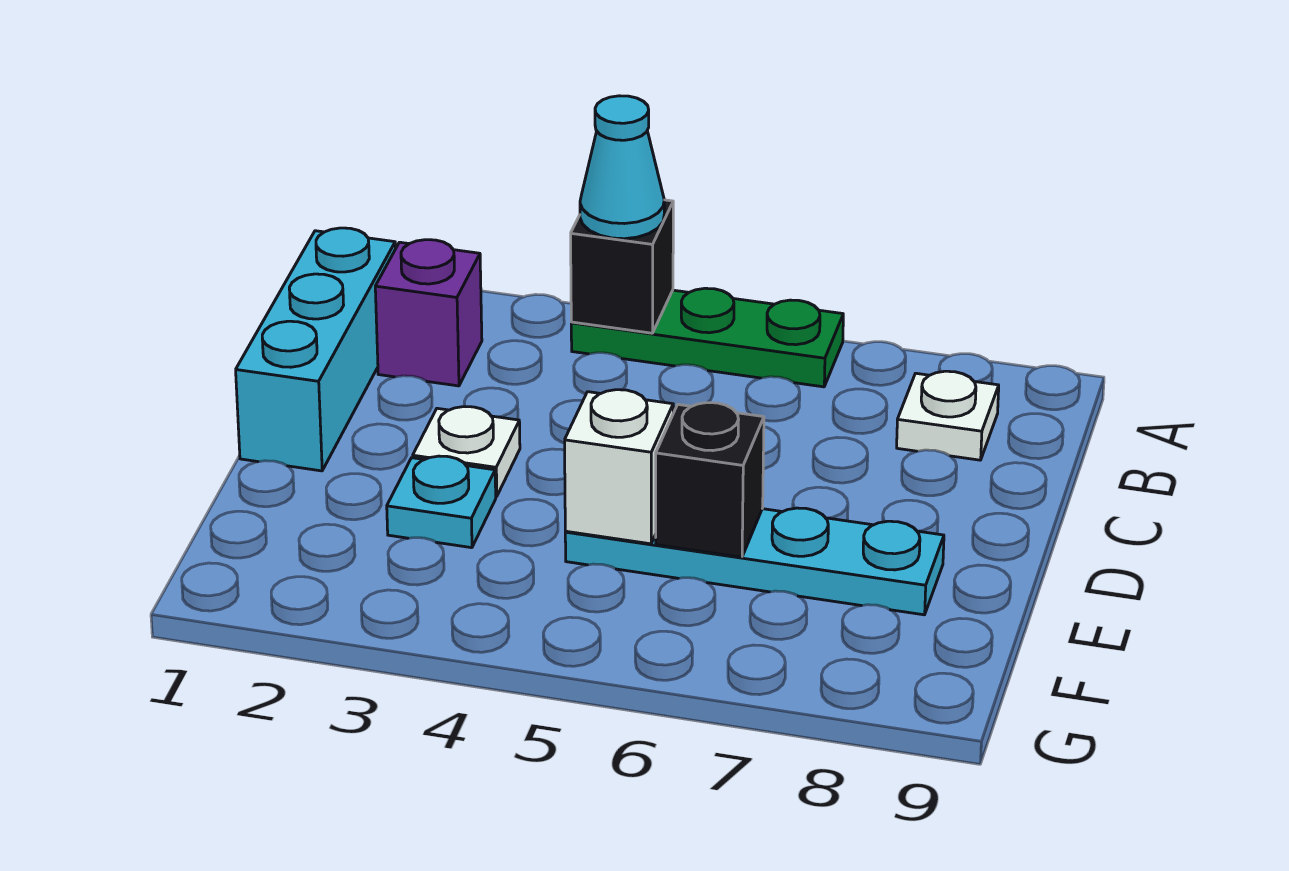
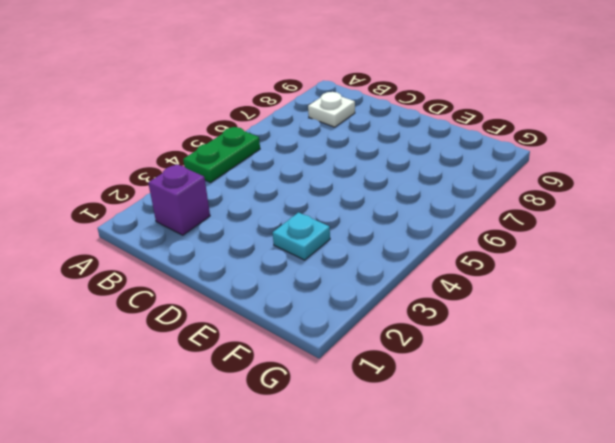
green plate A4:A5 level 1 -> green plate A4:A6 level 1
none -> cyan brick B1:D1 level 1
none -> white plate D3 level 1

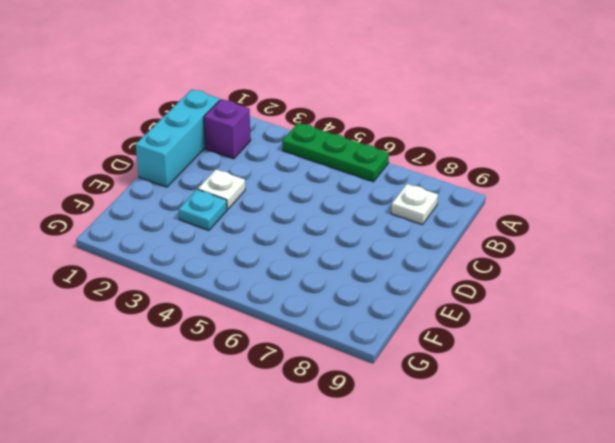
none -> cyan plate E5:E8 level 1
none -> black brick A4 level 2

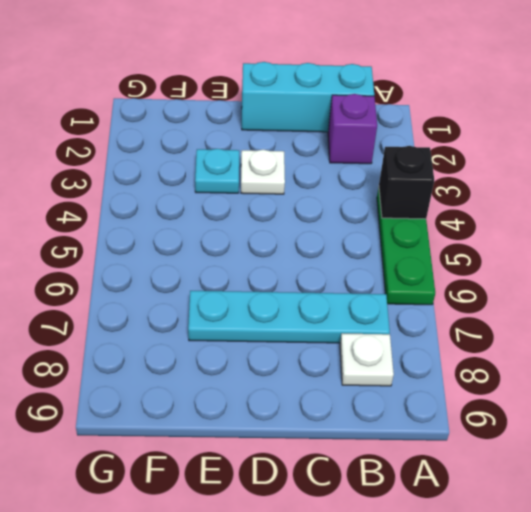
cyan plate B7:E7 level 1 -> cyan plate E5:E8 level 1
none -> white brick E5 level 2
none -> black brick E6 level 2

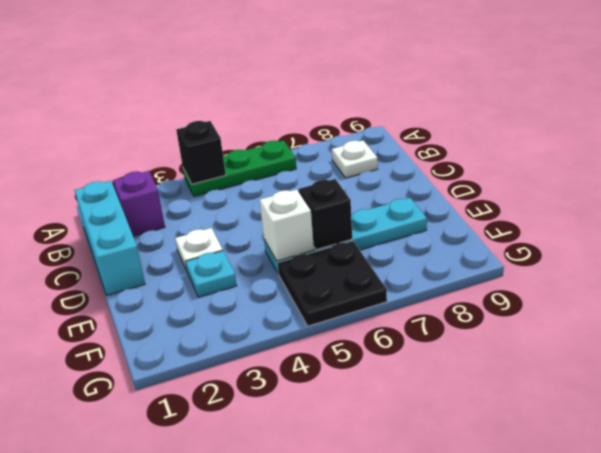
black plate F5:G6 level 1 -> none
none -> cyan cone A4 level 3

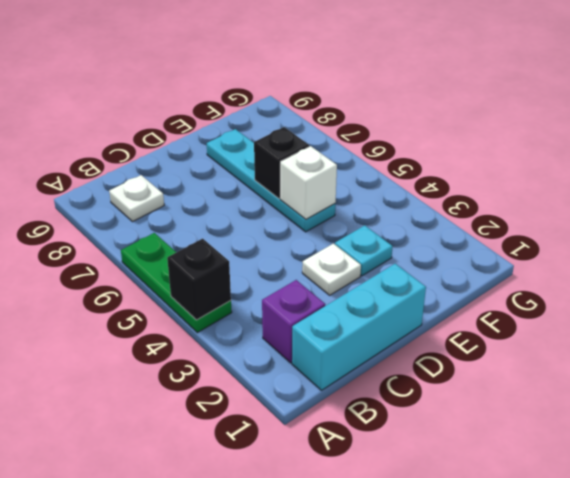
none -> cyan cone A4 level 3

